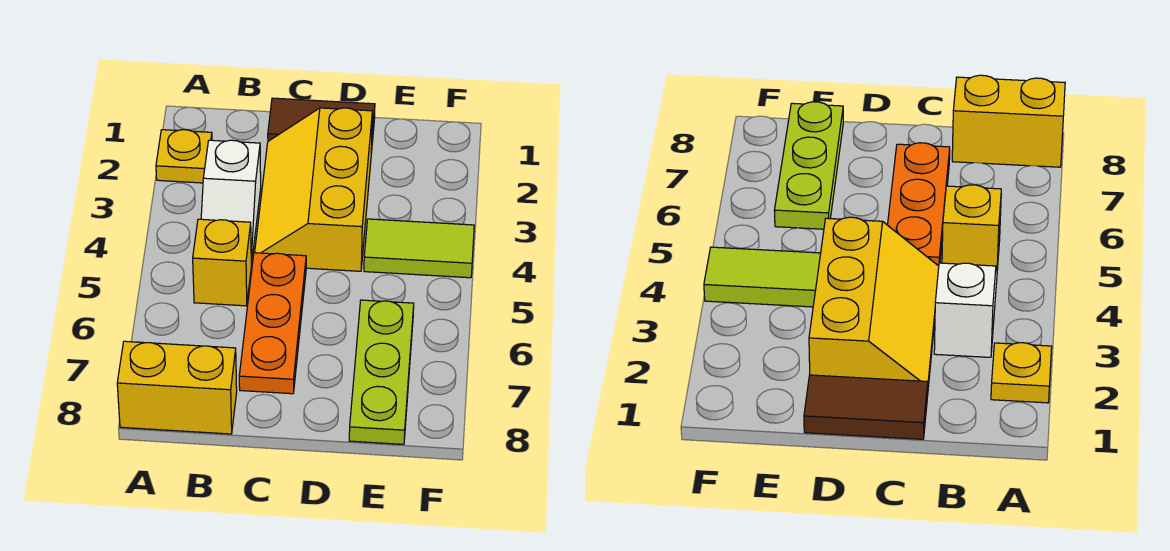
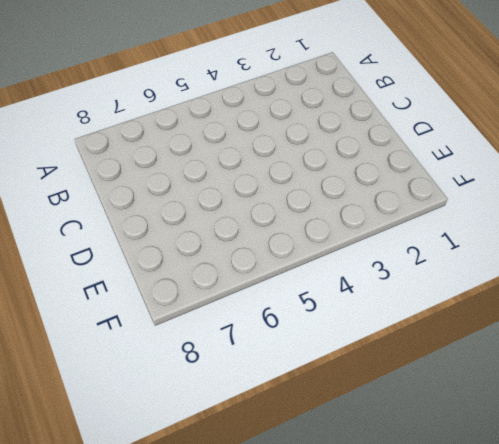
none -> yellow plate A2 level 1
none -> yellow brick A8:B8 level 1

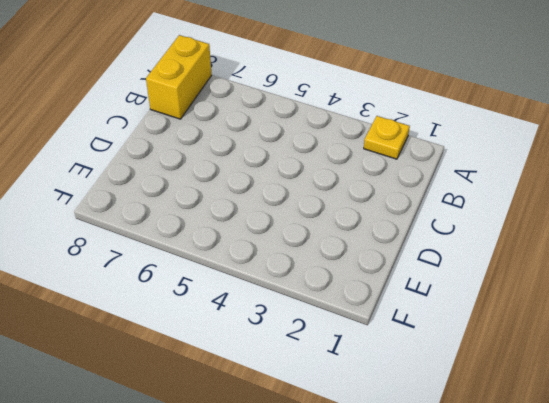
none -> white slope B3:B4 level 1 top 3
none -> yellow brick B5 level 1

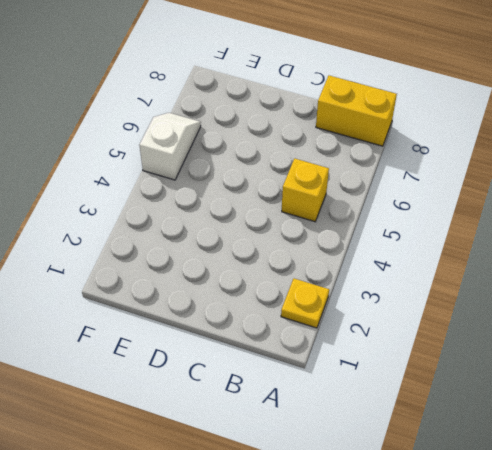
white slope F5:F6 level 1 top 5 -> white slope B3:B4 level 1 top 3
none -> brown tile C1:D1 level 1
none -> yellow slope C2:D4 level 1 top D

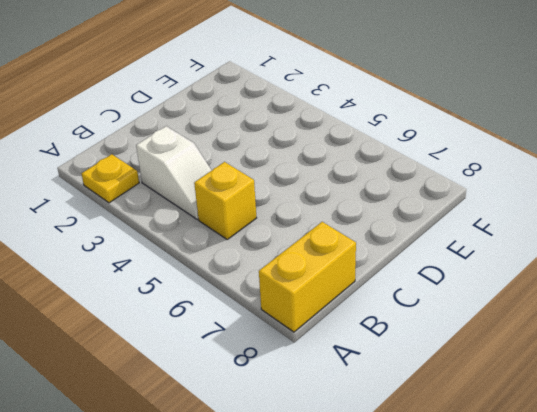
none -> brown tile C1:D1 level 1
none -> yellow slope C2:D4 level 1 top D

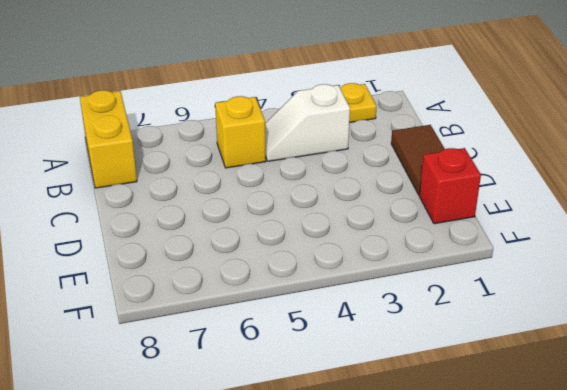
red brick E1 level 1 -> none
none -> yellow slope C2:D4 level 1 top D
none -> orange plate C5:C7 level 1

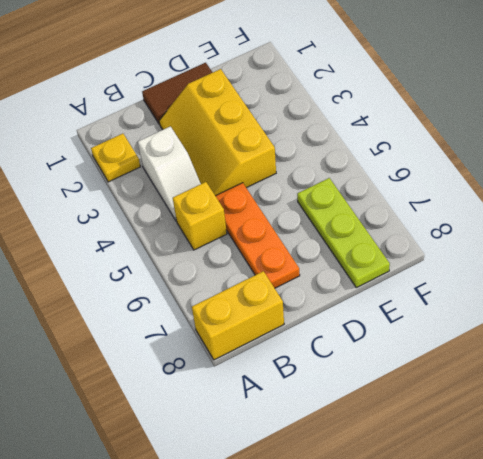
none -> lime tile E4:F4 level 1

